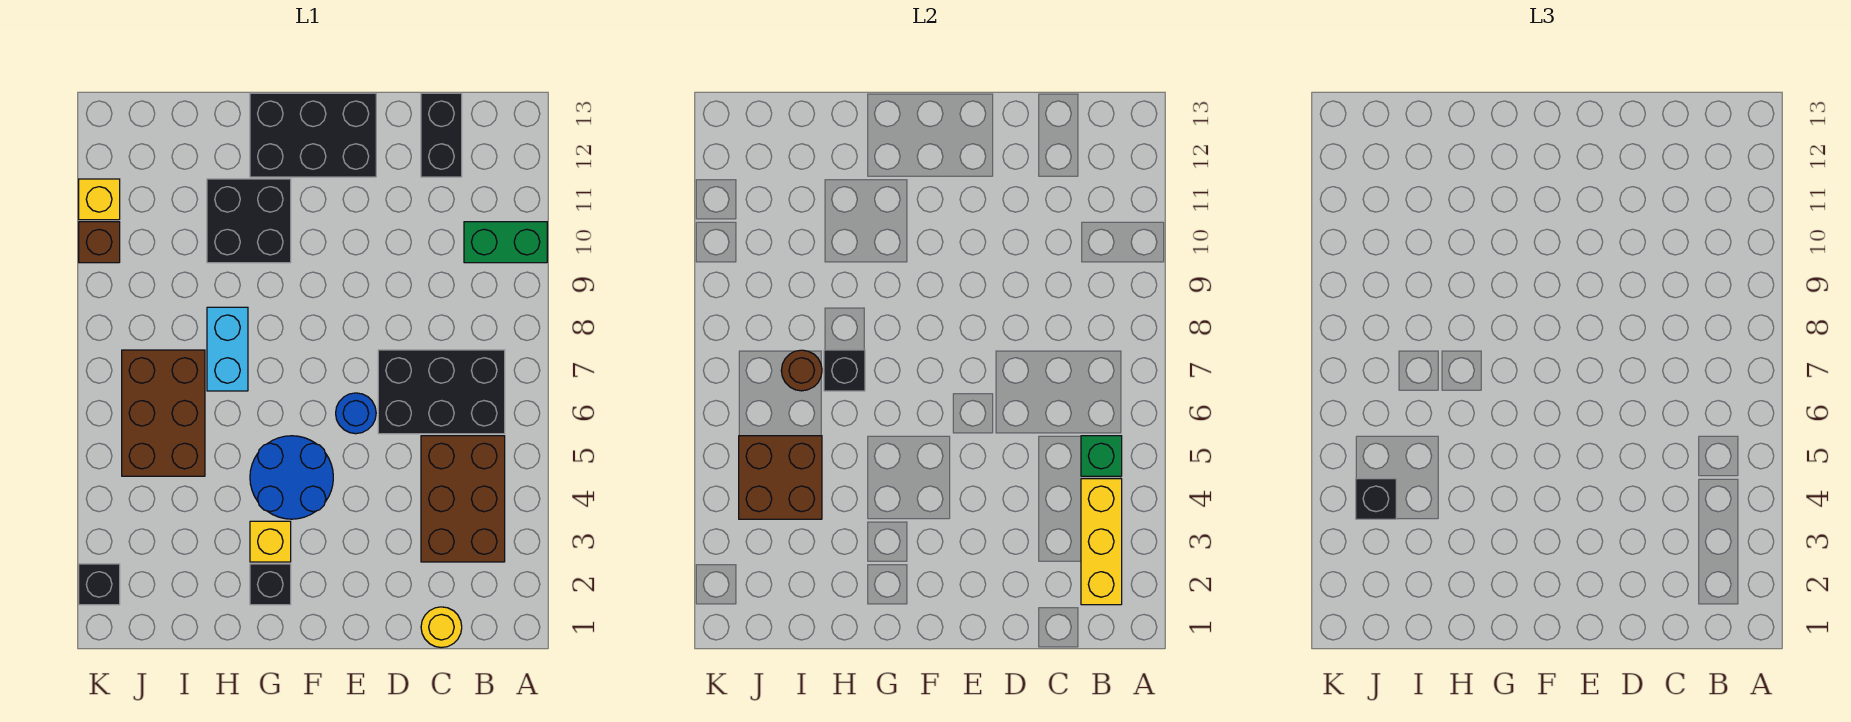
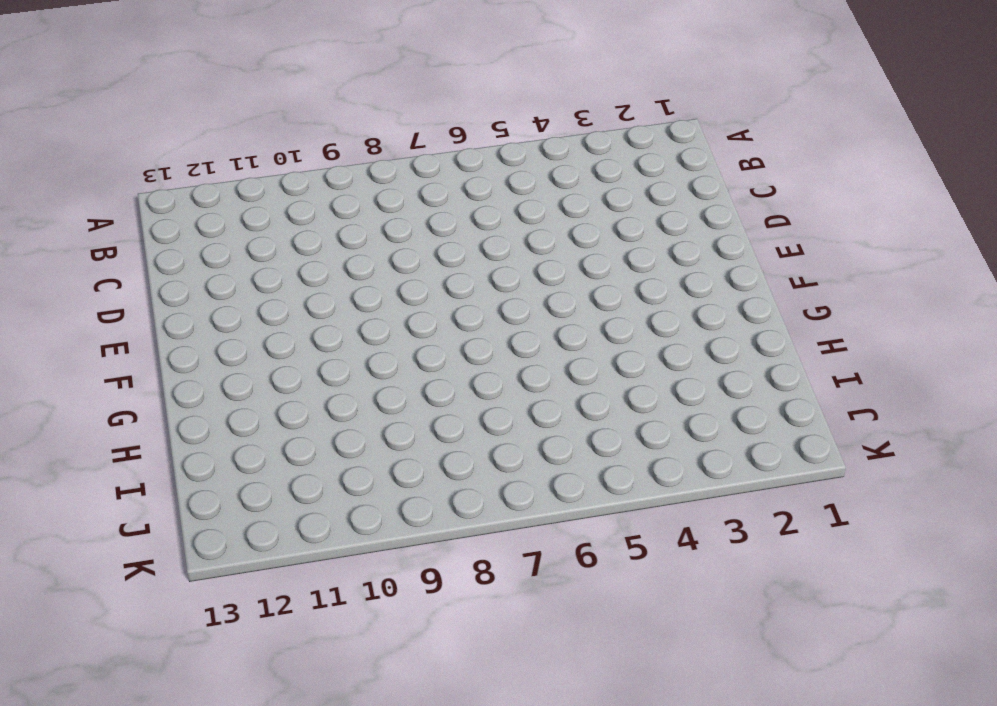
none -> green brick A10:B10 level 1
none -> brown brick B3:C5 level 1
none -> black brick B6:D7 level 1

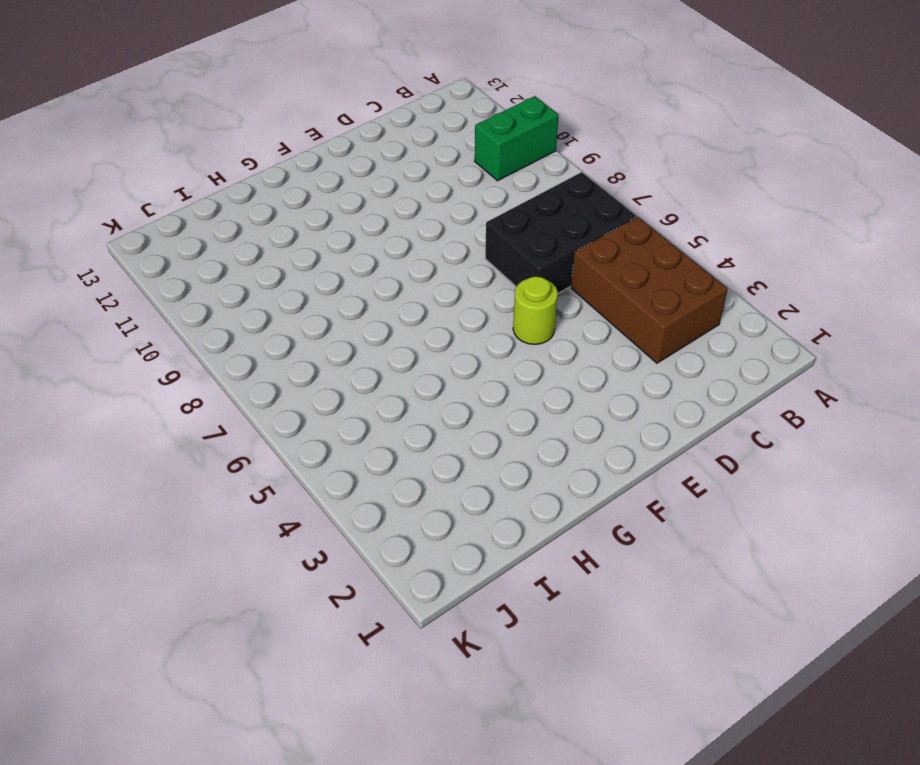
lime round brick E5 level 1 -> none
none -> yellow round brick C1 level 1
none -> black brick C12:C13 level 1
none -> blue round brick E6 level 1

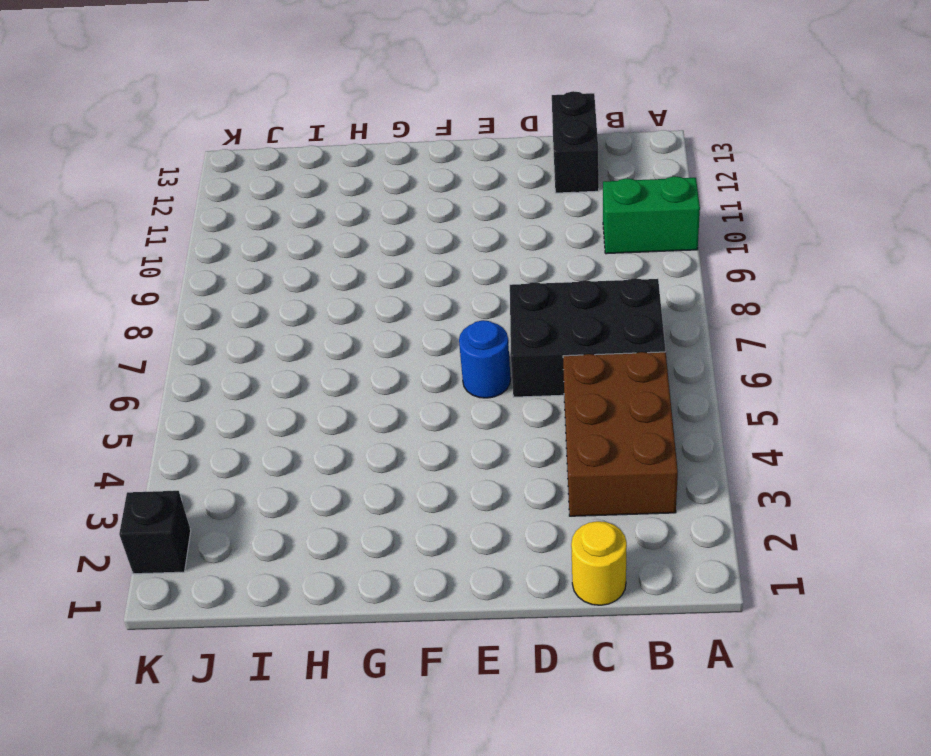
none -> black brick E12:G13 level 1
none -> blue round brick F4:G5 level 1
none -> black brick G2 level 1

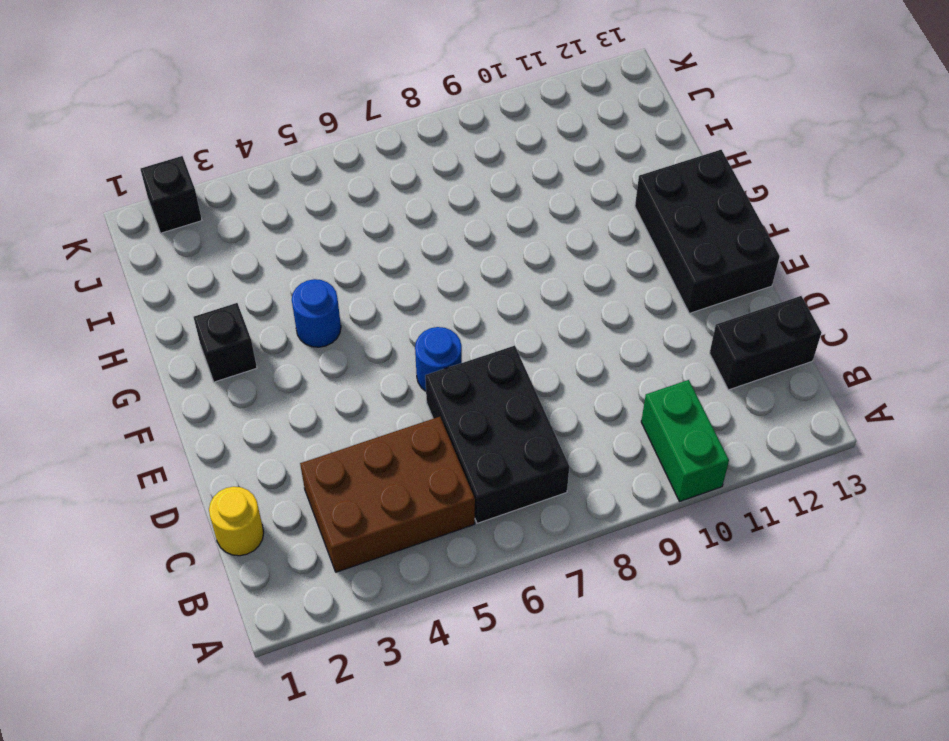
blue round brick G4 level 1 -> blue round brick F4:G5 level 1
none -> yellow brick G3 level 1
none -> black brick G10:H11 level 1
none -> cyan brick H7:H8 level 1

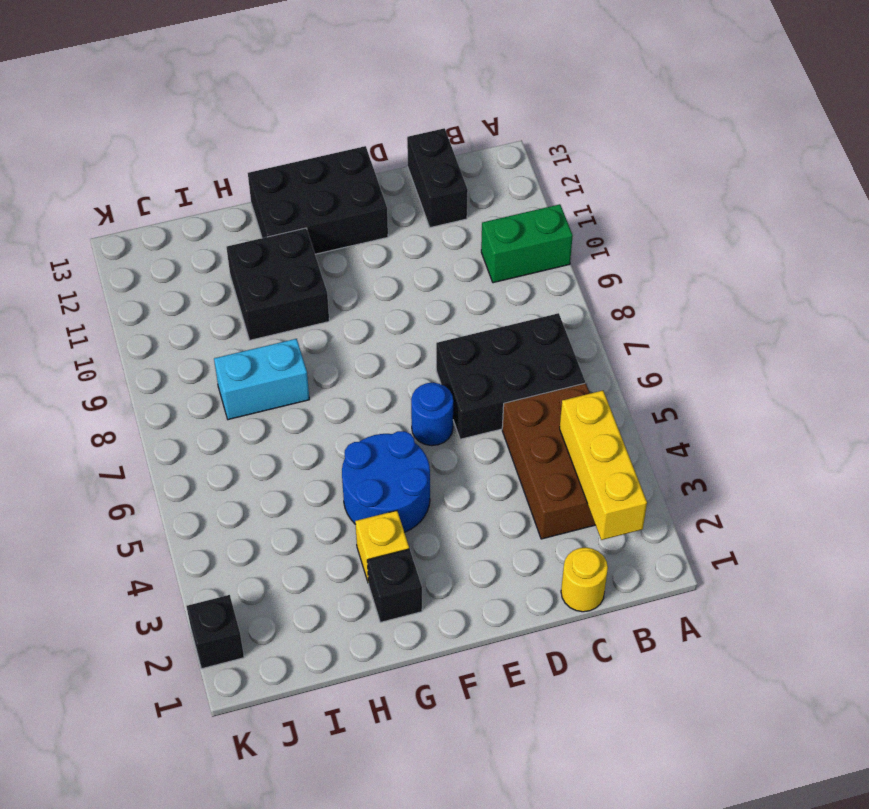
cyan brick H8:I8 level 1 -> cyan brick H7:H8 level 1
none -> brown brick I5:J7 level 1
none -> brown brick K10 level 1
none -> yellow brick K11 level 1

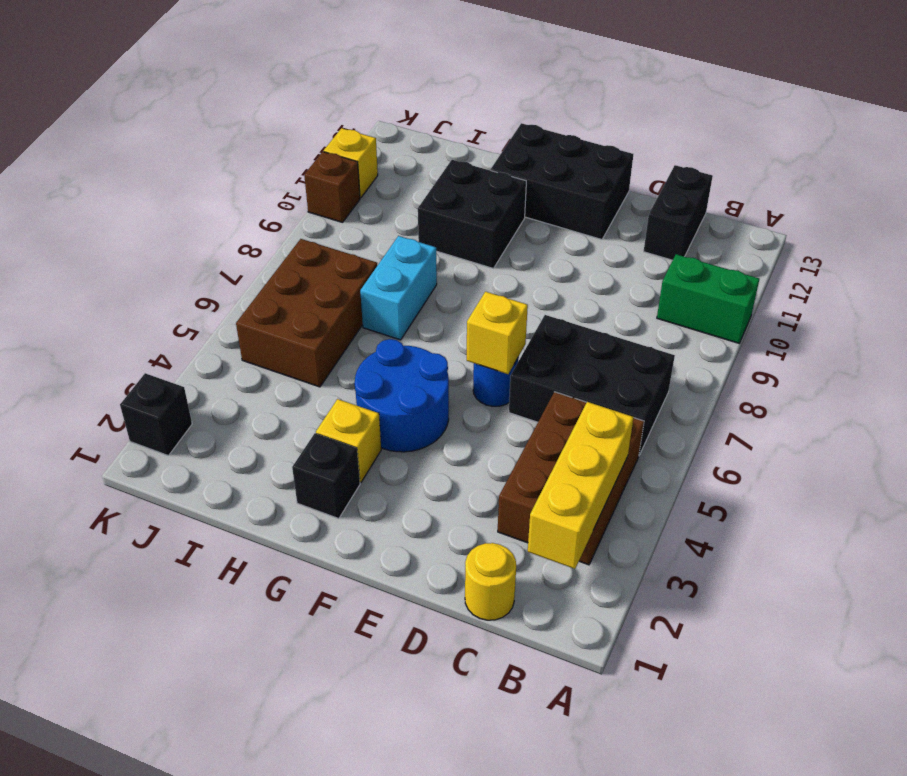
yellow brick E6 level 2 -> none
none -> green brick B5 level 2
none -> black brick H7 level 2
none -> brown brick I4:J5 level 2

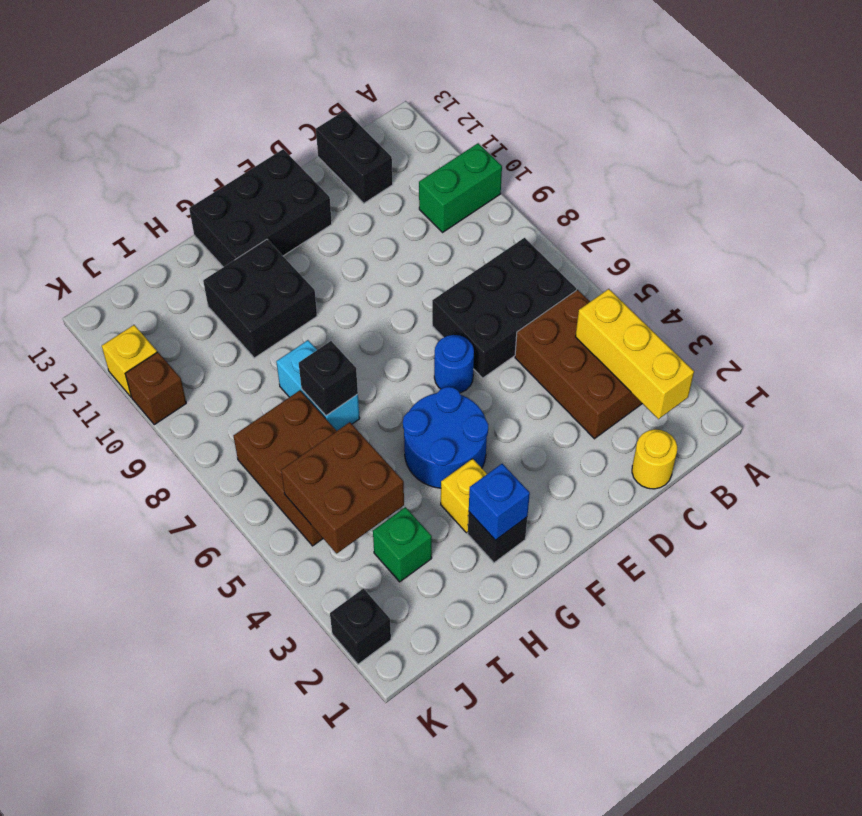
blue brick G2 level 2 -> none
green brick I3 level 1 -> green brick B5 level 2
none -> brown round brick I7 level 2
none -> black brick J4 level 3

